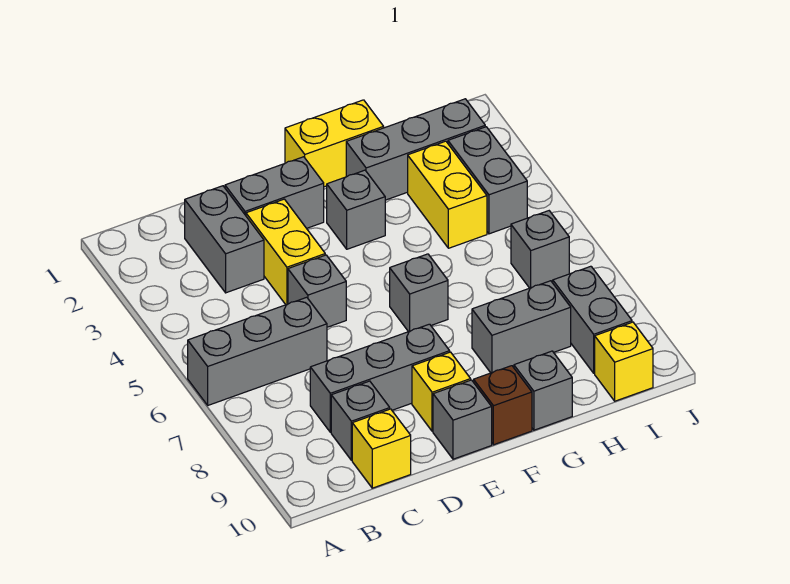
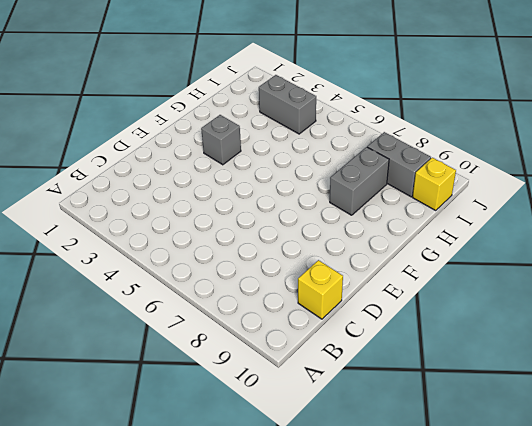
none -> grey brick A6:C6 level 1
none -> grey brick C2:C3 level 1
none -> grey brick C8:E8 level 1

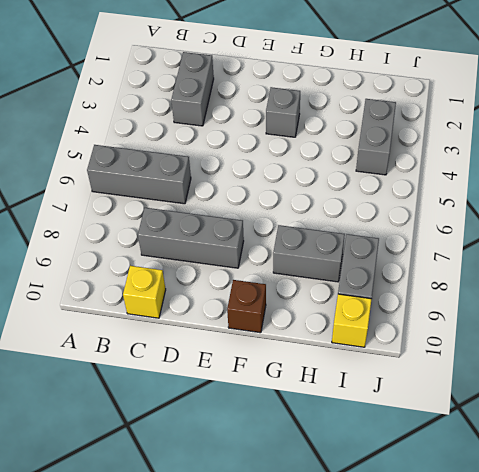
none -> grey brick C9 level 1
none -> grey brick D2:E2 level 1
none -> yellow brick D3:D4 level 1

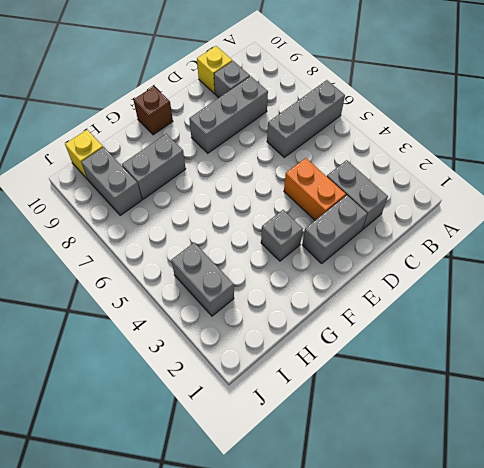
orange brick D3:D4 level 1 -> yellow brick D3:D4 level 1
none -> grey brick D5 level 1
none -> yellow brick E9 level 1
none -> grey brick E10 level 1

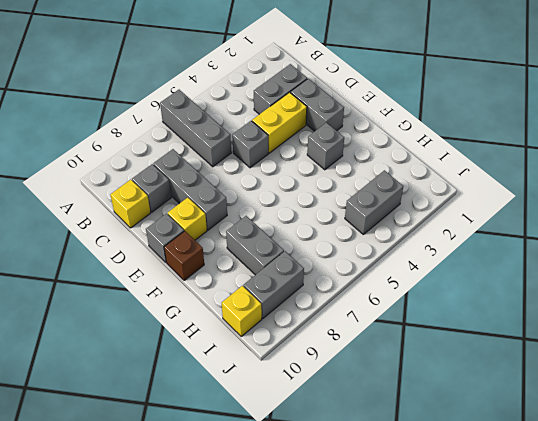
none -> yellow brick F1:G1 level 1
none -> grey brick F6 level 1
none -> grey brick G2:I2 level 1

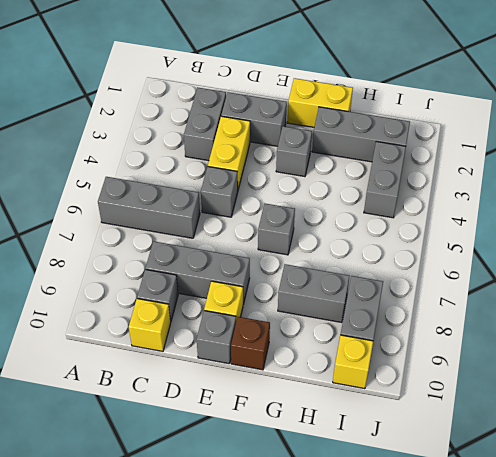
none -> grey brick G10 level 1
none -> yellow brick H3:H4 level 1
none -> grey brick I6 level 1

